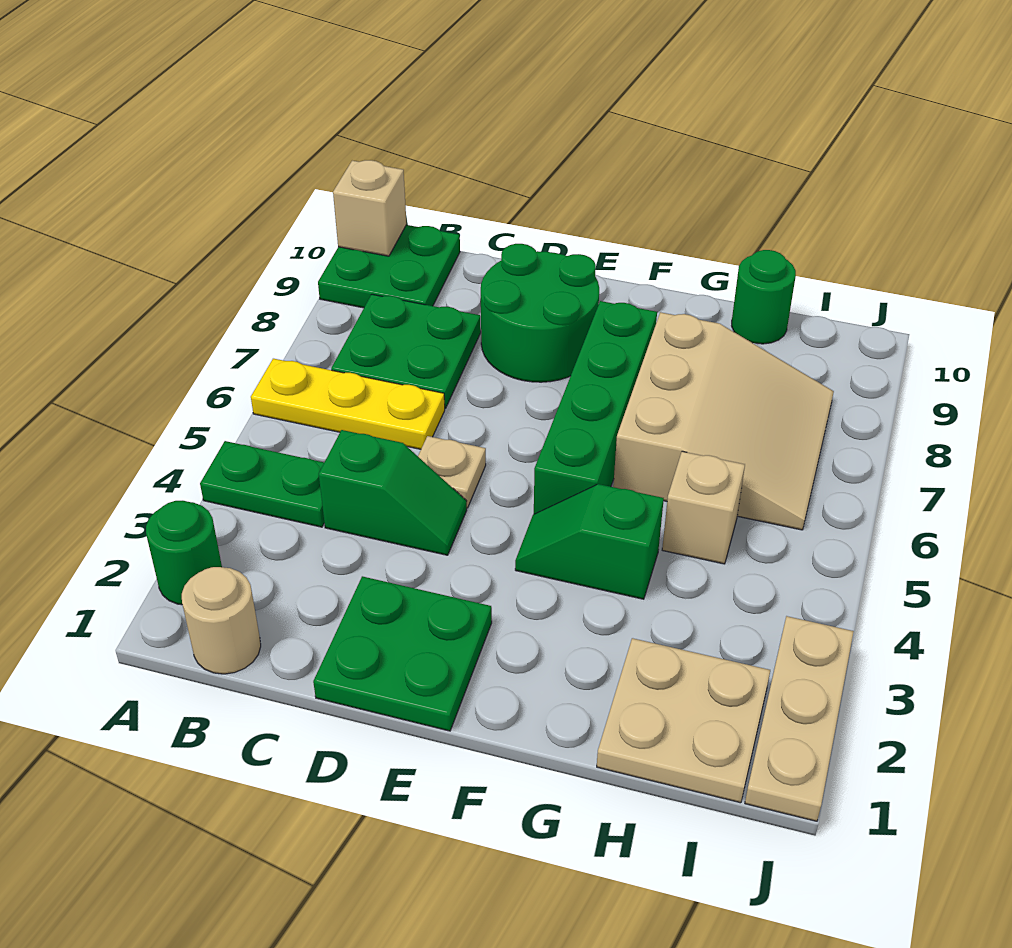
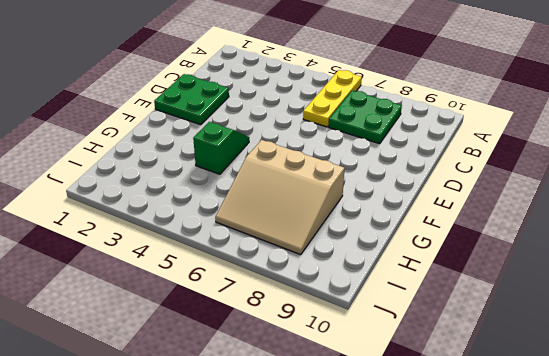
none -> green round brick A2 level 1
none -> green plate A4:B4 level 1
none -> green plate A9:B10 level 1

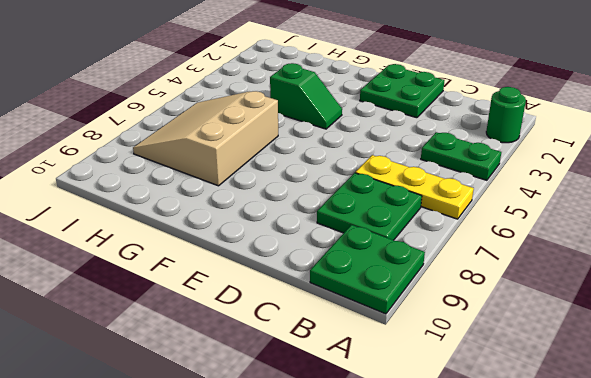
none -> tan round brick B1 level 1
none -> green slope C4:D4 level 1 top C
none -> tan plate D5 level 1

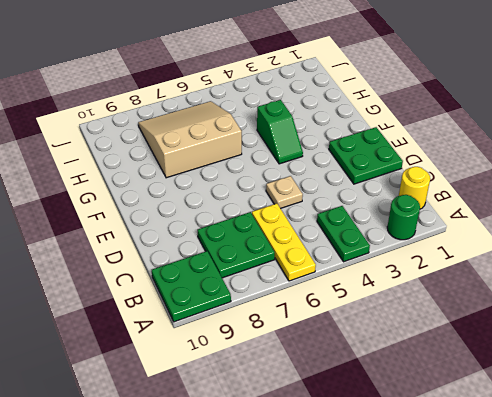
yellow round brick B1 level 1 -> tan round brick B1 level 1
none -> green slope C4:D4 level 1 top C
none -> green round brick D8:E9 level 1
none -> green brick F5:F8 level 1

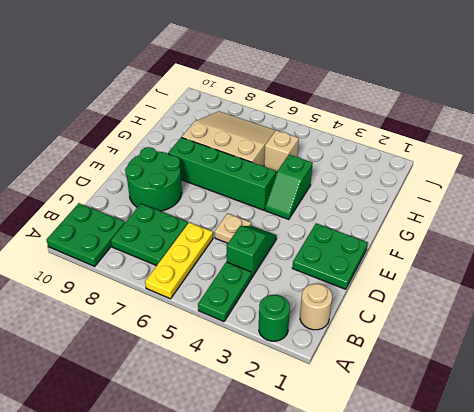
none -> tan plate H1:I2 level 1
none -> green round brick H10 level 1
none -> tan plate J1:J3 level 1

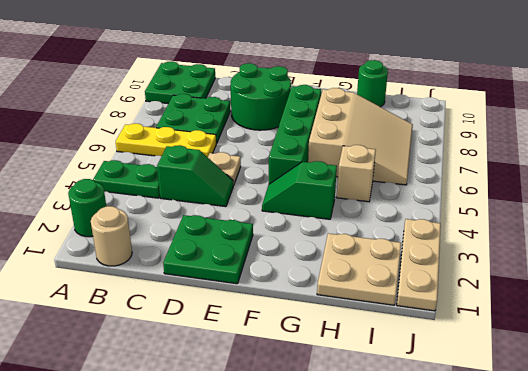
none -> tan brick A10 level 2

